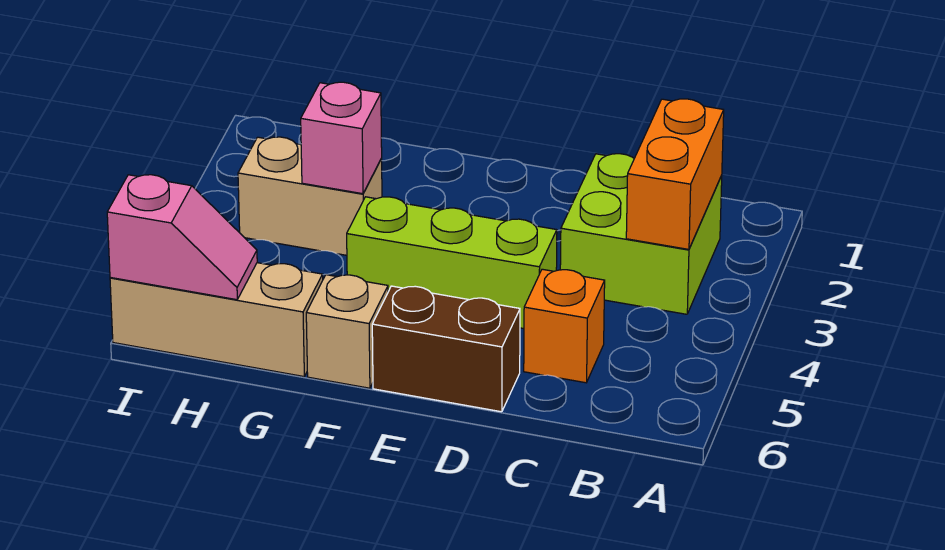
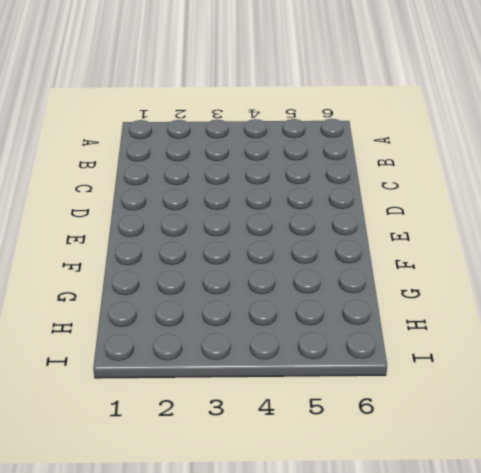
none -> lime brick B2:C3 level 1
none -> orange brick C5 level 1

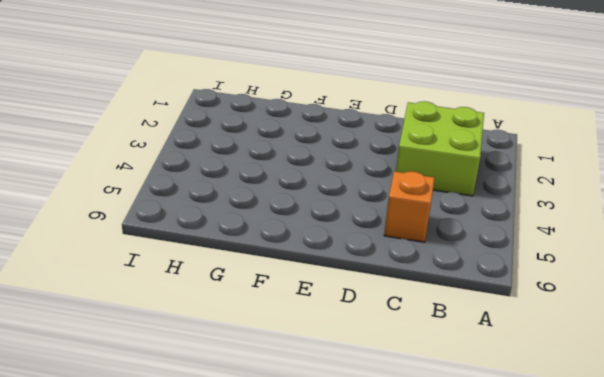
none -> lime brick D4:F4 level 1
none -> brown brick D6:E6 level 1

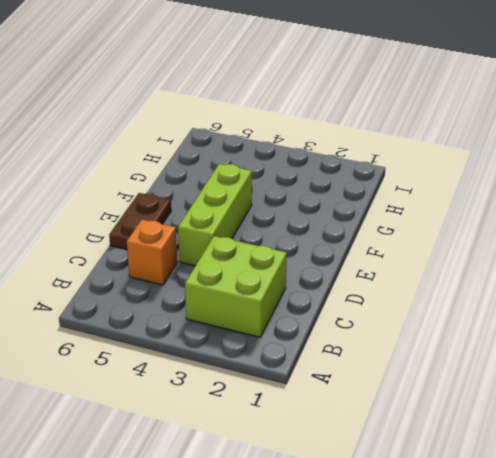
brown plate D6:E6 level 1 -> brown brick D6:E6 level 1
none -> tan brick F6 level 1
none -> tan brick G3:H3 level 1

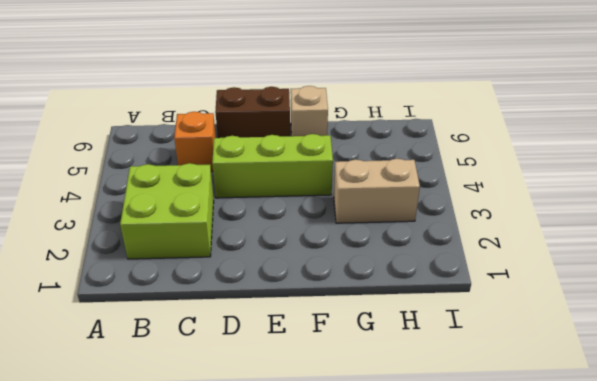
none -> tan brick G6:I6 level 1
none -> orange brick B2:B3 level 2

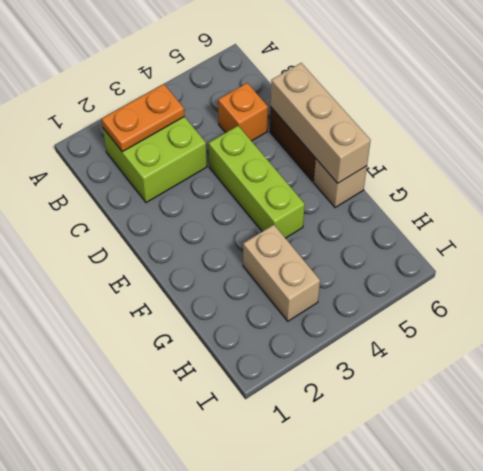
orange plate B2:B3 level 2 -> orange brick B2:B3 level 2
tan brick D6:F6 level 2 -> tan brick G6:I6 level 1
none -> pink brick G3 level 2
none -> pink slope H6:I6 level 2 top I

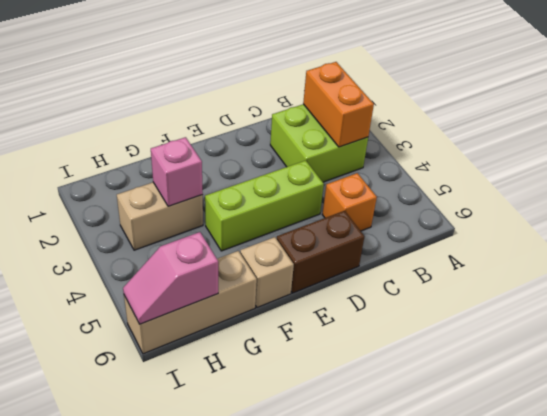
pink slope H6:I6 level 2 top H -> pink slope H6:I6 level 2 top I

